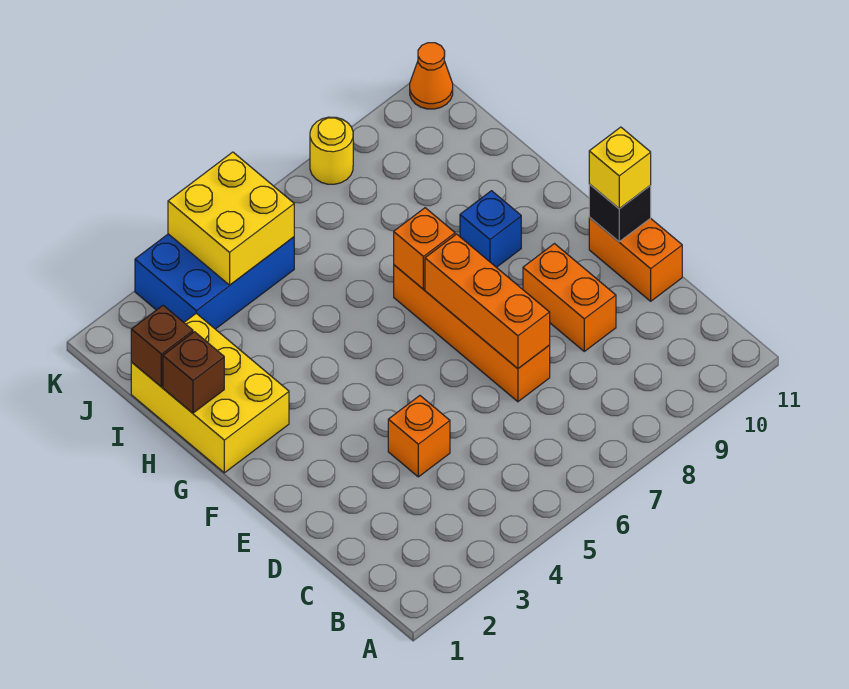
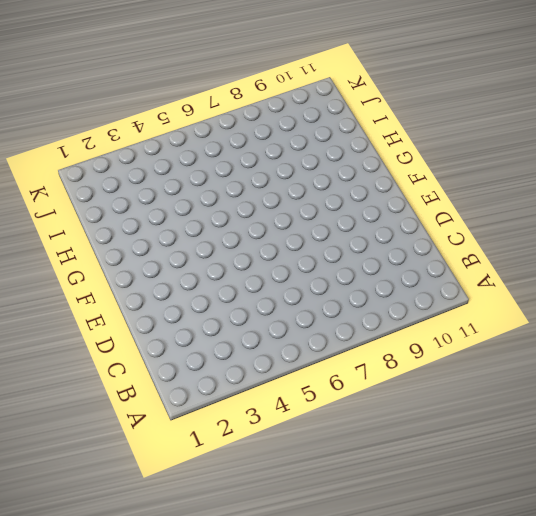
none -> orange brick D4 level 1
none -> orange brick D7:G7 level 1
none -> orange brick D9:E9 level 1

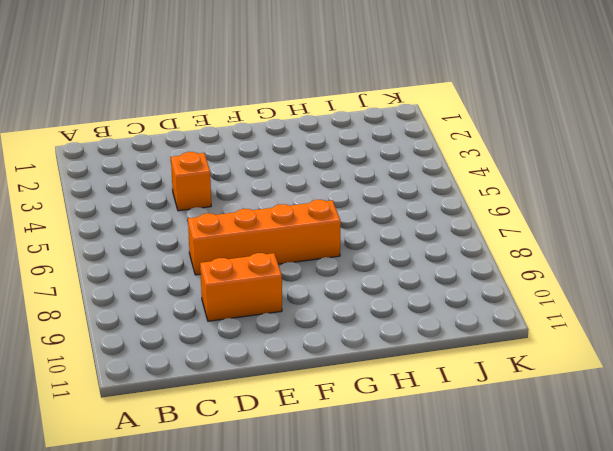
none -> orange brick D11:E11 level 1
none -> yellow brick G1:I2 level 1
none -> blue brick G9 level 1

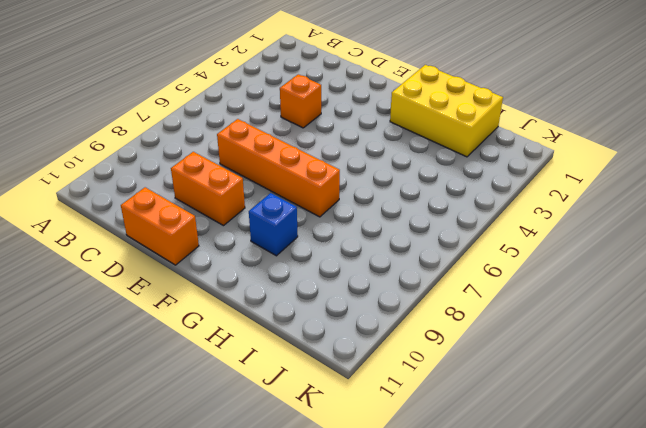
none -> blue brick J3:K5 level 1
none -> yellow round brick K8 level 1
none -> orange cone K11 level 1

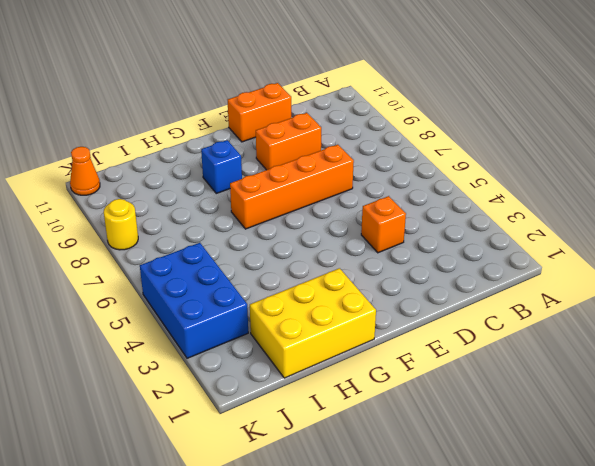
none -> orange brick D7:F7 level 2
none -> black brick E11 level 2
none -> orange brick G7 level 2

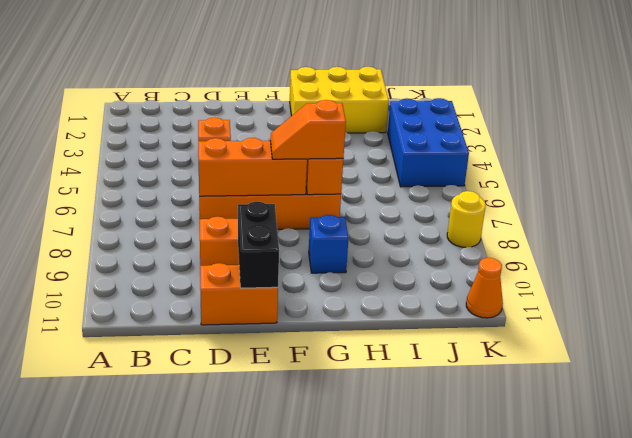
black brick E10:E11 level 2 -> black brick E11 level 2
orange slope F7:G7 level 3 top G -> none
none -> brown brick H1 level 2
none -> brown brick I1 level 2
none -> yellow brick J4:K5 level 2

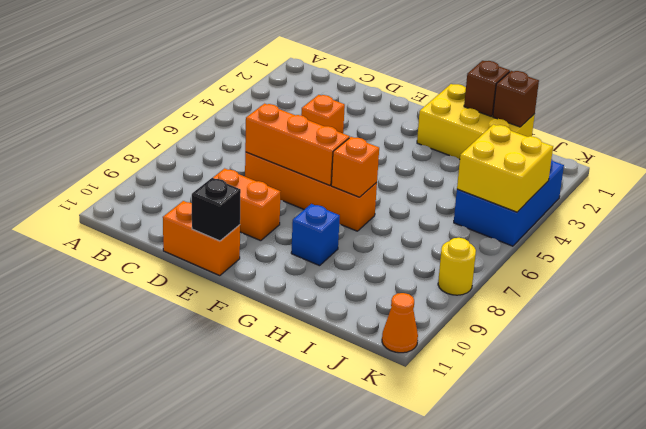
none -> yellow brick E11 level 3

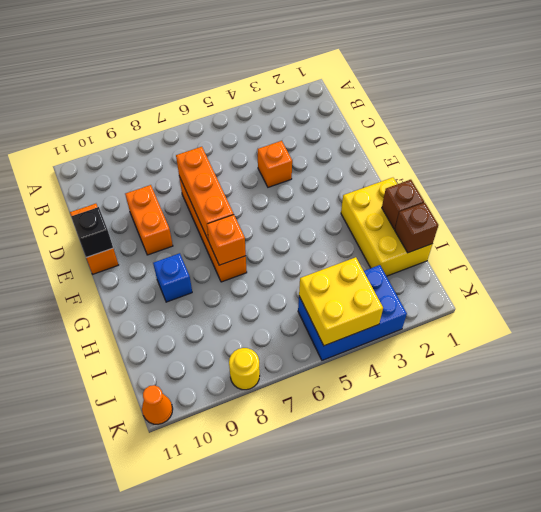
none -> yellow brick E11 level 3

